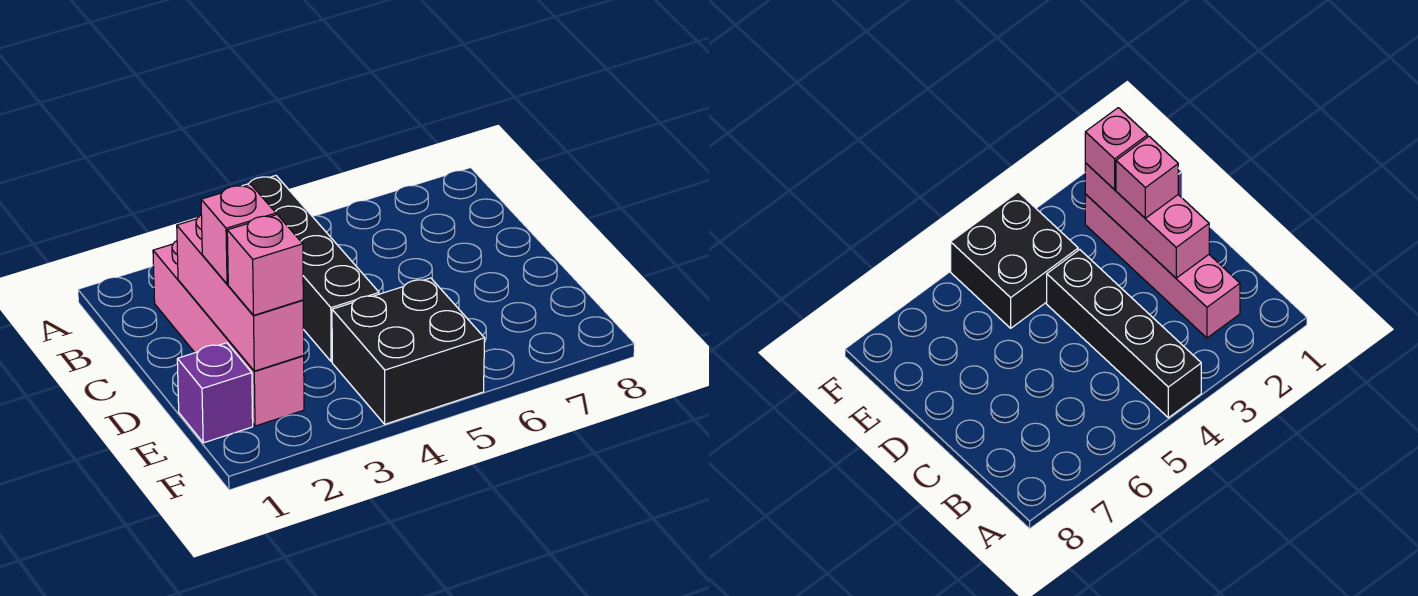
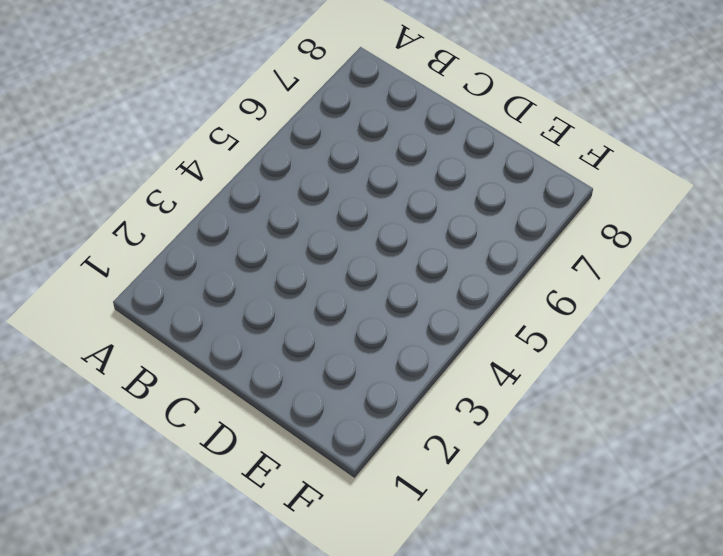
none -> black brick A4:D4 level 1
none -> pink brick B2:E2 level 1

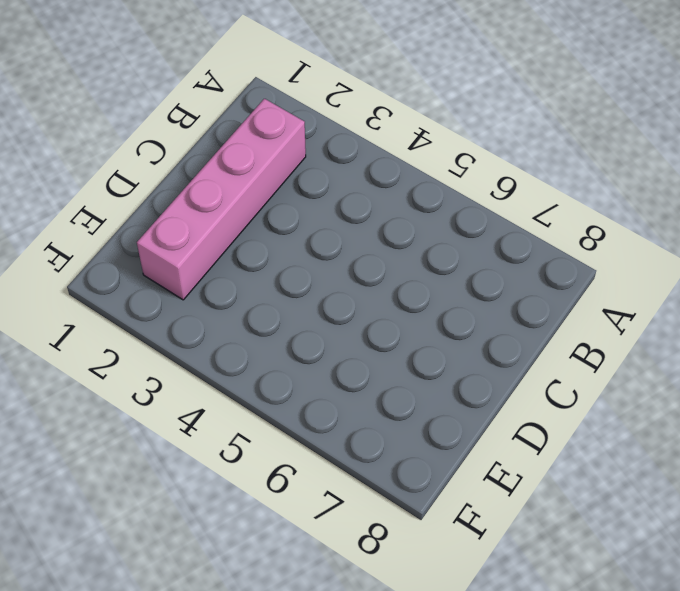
none -> black brick A4:D4 level 1
none -> purple brick E1 level 1

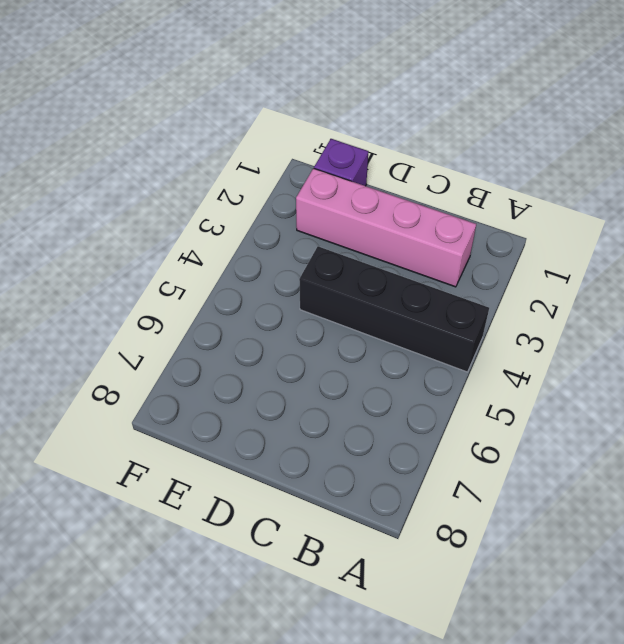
none -> black brick E4:F5 level 1
none -> pink brick C2:E2 level 2

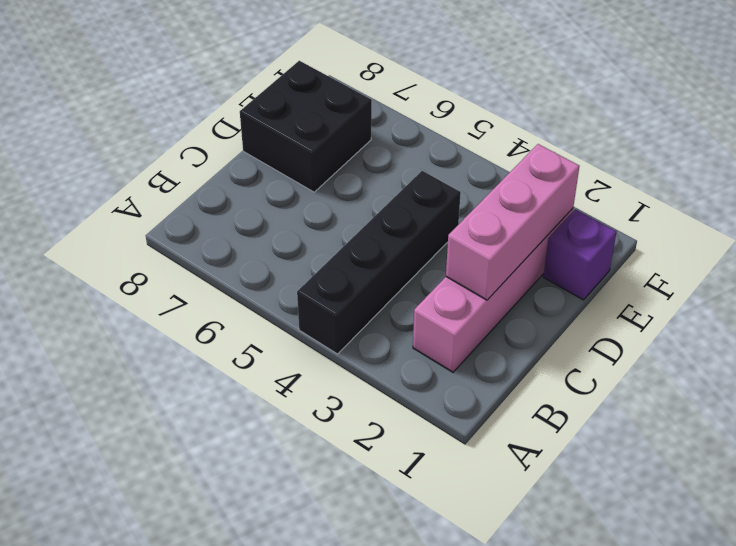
black brick D7:E8 level 1 -> black brick E4:F5 level 1
none -> pink brick D2 level 3
none -> pink brick E2 level 3

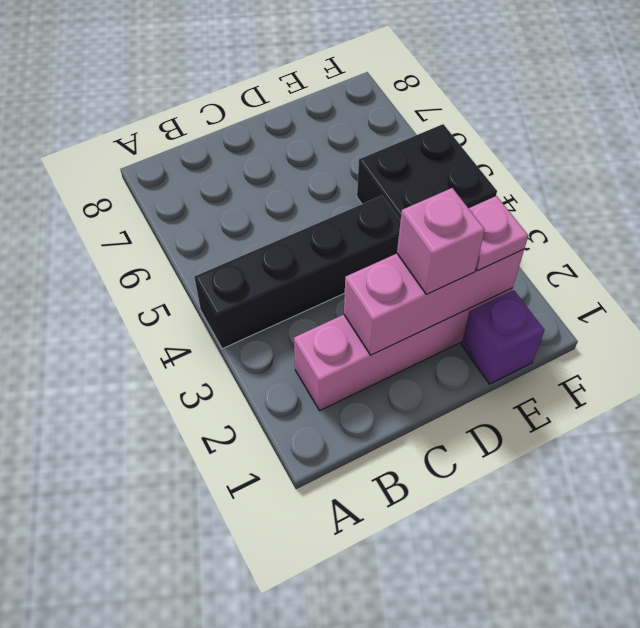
pink plate E2 level 3 -> pink brick E2 level 3

